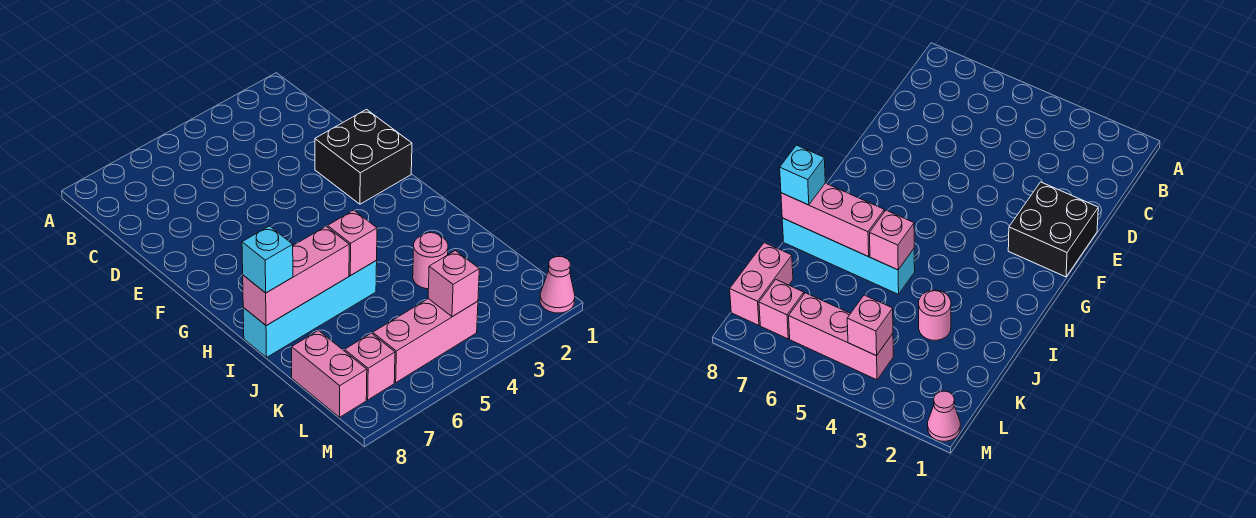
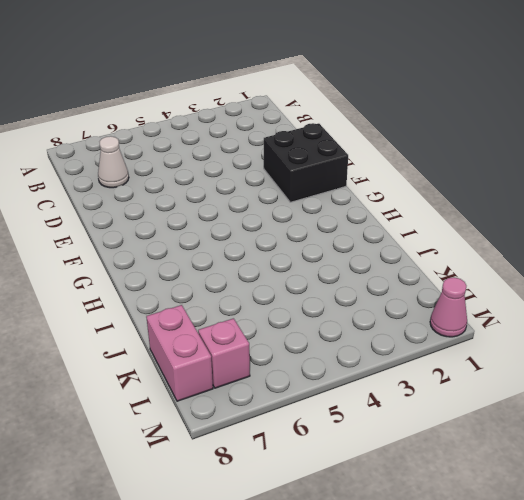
white cone C7 level 1 -> none
none -> cyan brick I5:I8 level 1
none -> pink round brick J3 level 1

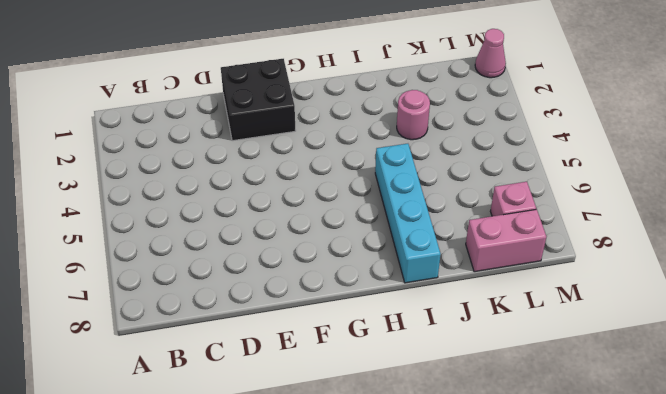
none -> pink brick L4:L6 level 1
none -> pink brick I5 level 2

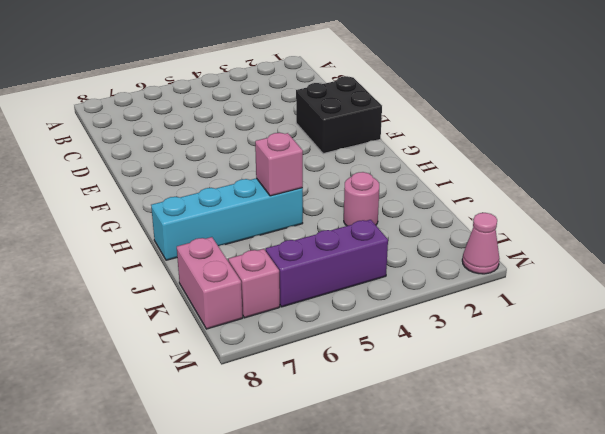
purple brick L4:L6 level 1 -> pink brick L4:L6 level 1
none -> pink brick I6:I8 level 2
none -> pink brick L4 level 2

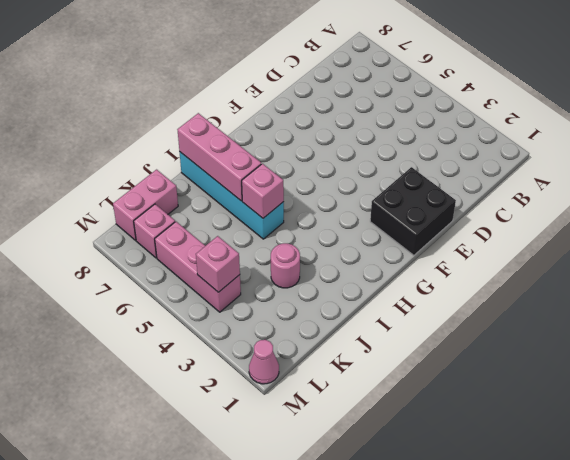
none -> cyan brick I8 level 3

